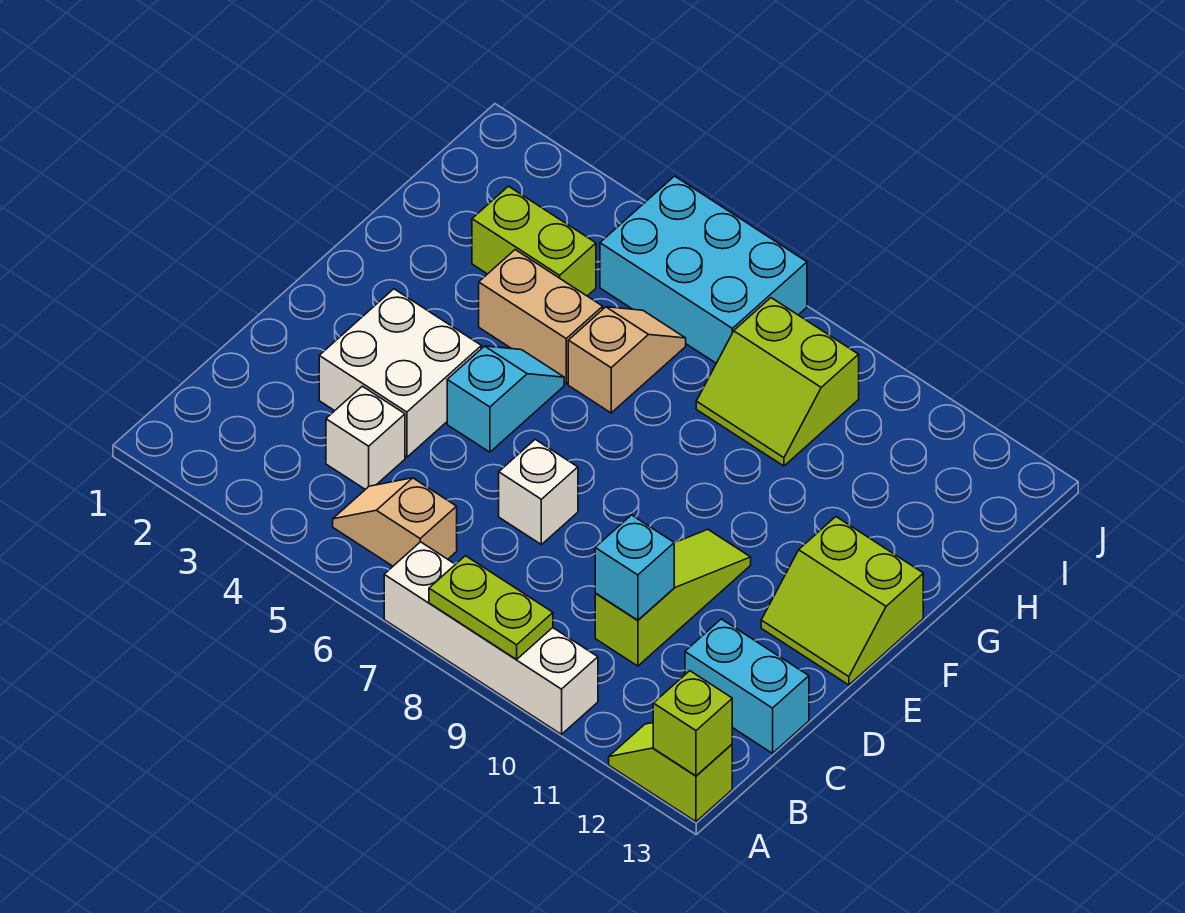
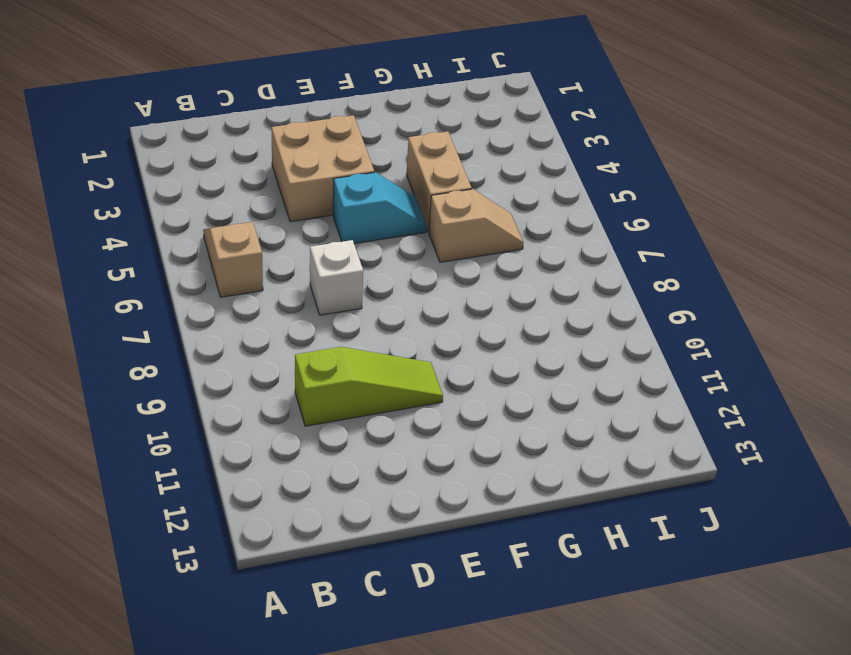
tan brick D3:E4 level 1 -> white brick D3:E4 level 1
none -> white brick A7:A10 level 1
none -> lime slope A12:A13 level 1 top 13
none -> white brick C4 level 1

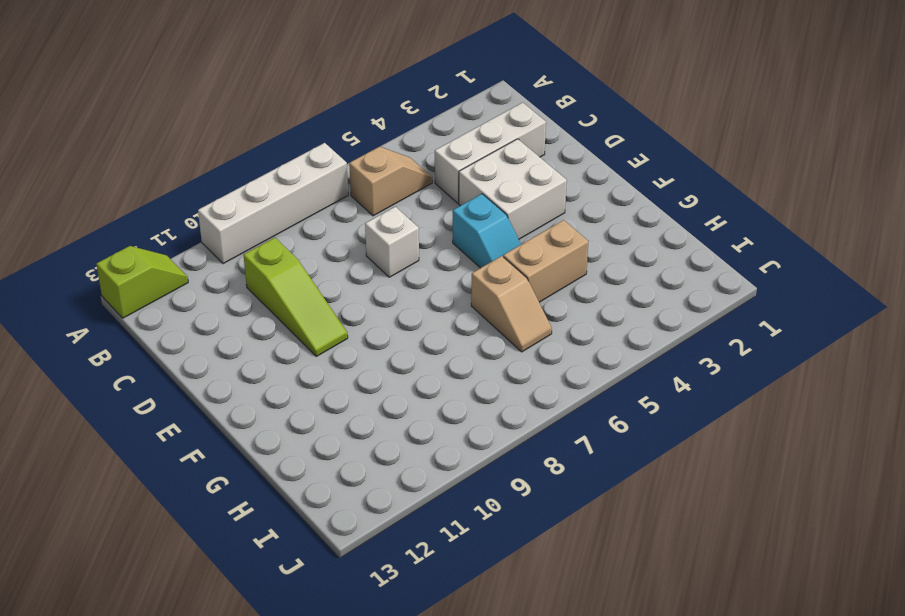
white brick C2:C4 level 1 -> white brick C4 level 1
none -> cyan brick C12:C13 level 1
none -> lime slope E12:F13 level 1 top F
none -> lime brick H3:H4 level 1

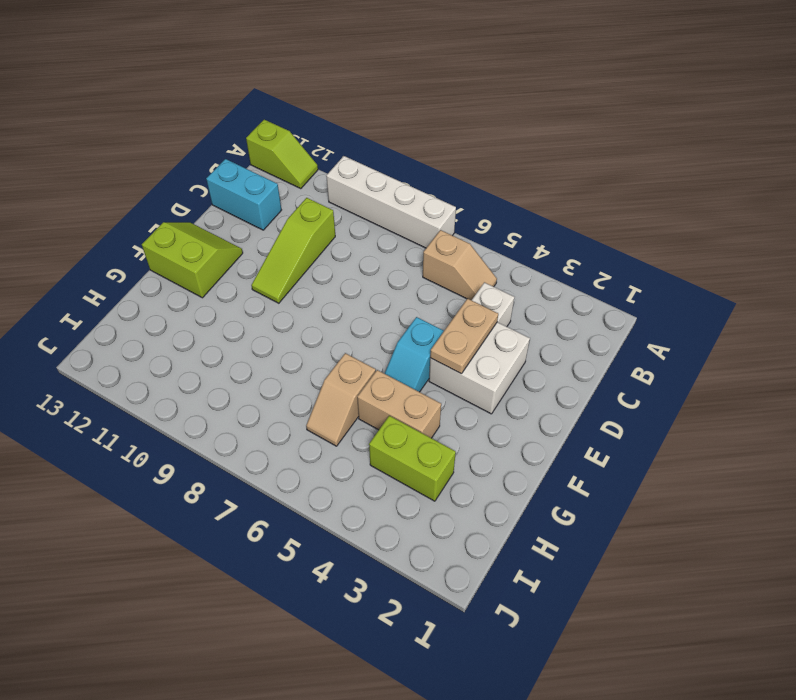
tan plate D4:E4 level 2 -> none
none -> white brick D7 level 1
none -> lime slope H8:I9 level 1 top I
none -> cyan brick I5:J7 level 1

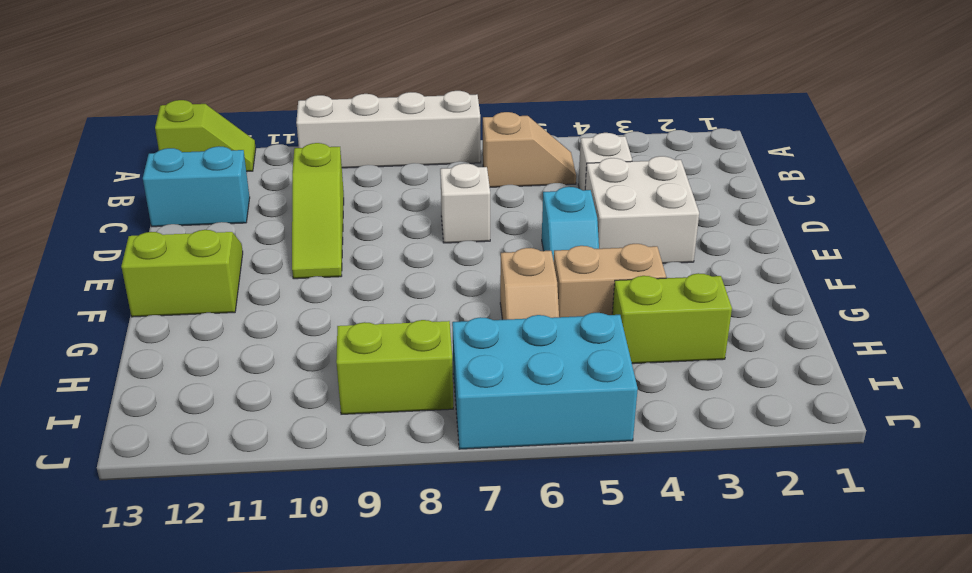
none -> lime plate A8:A9 level 2
none -> lime brick A13 level 2
none -> cyan brick C10 level 2

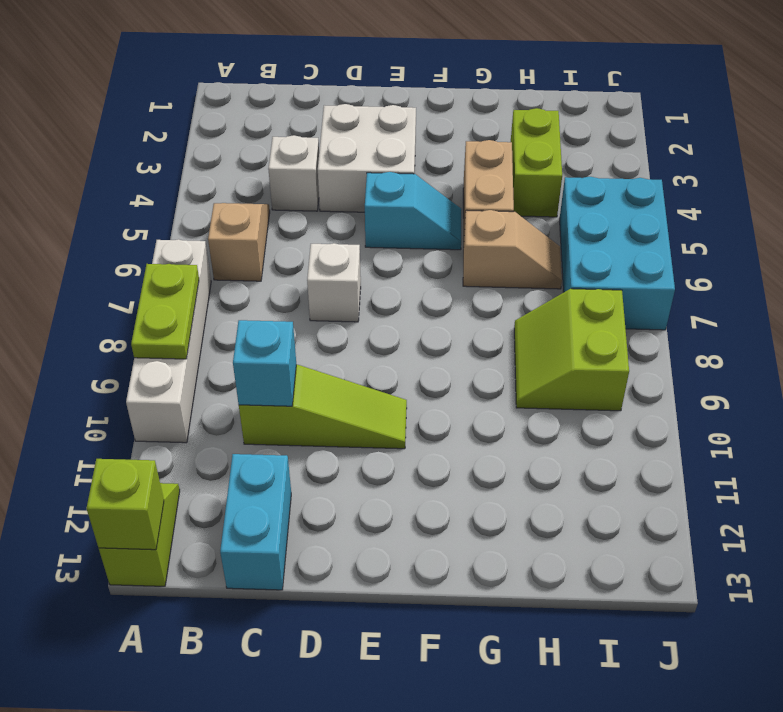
none -> lime slope E12:F13 level 1 top F

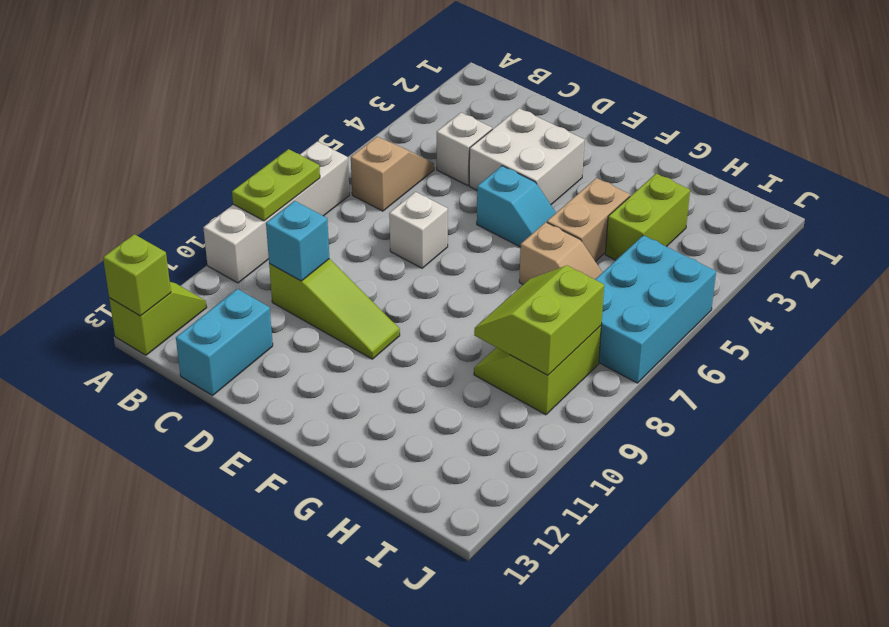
lime slope H8:I9 level 2 top I -> lime slope E12:F13 level 1 top F

